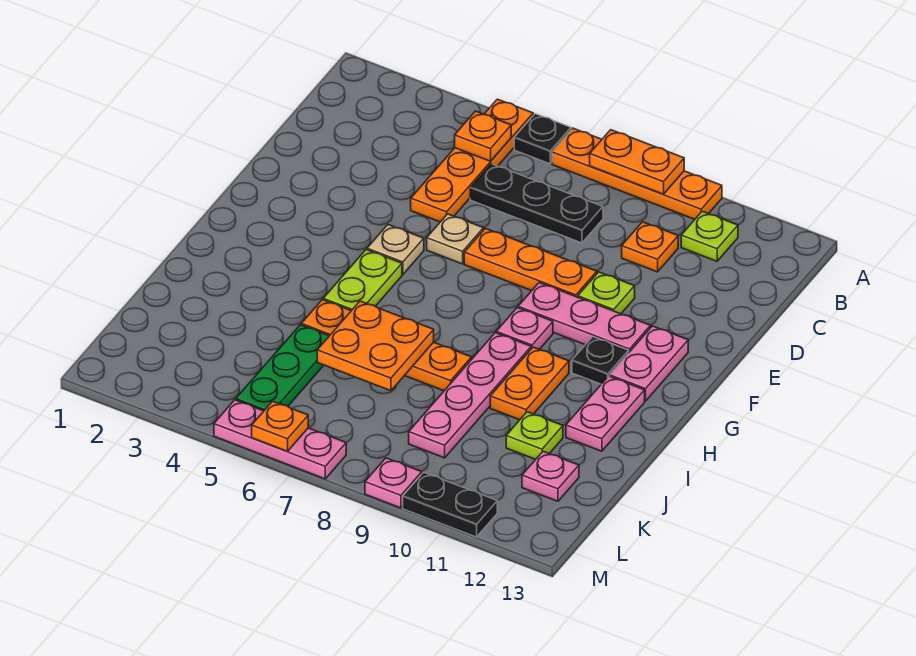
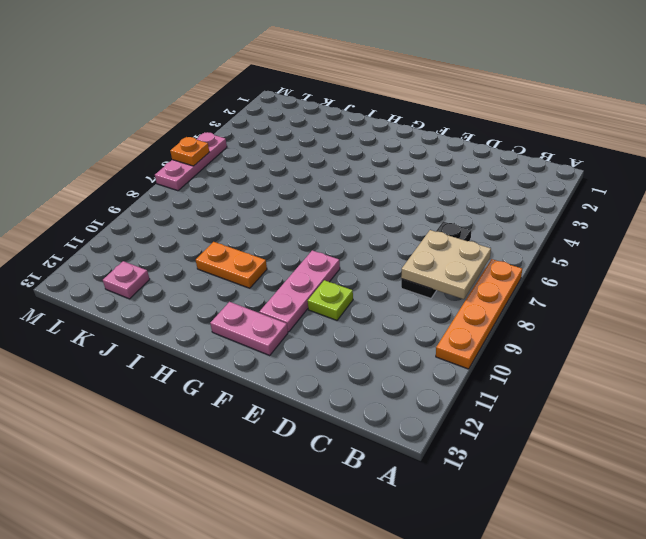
tan plate B7:C8 level 2 -> none
none -> orange plate A5:D5 level 1
none -> black plate A6 level 1
none -> lime plate B11 level 1

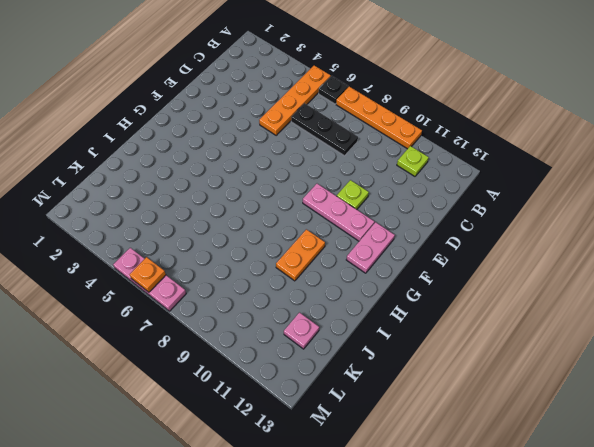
none -> orange plate C10 level 1
none -> tan plate E6 level 1
none -> orange plate E7:E9 level 1

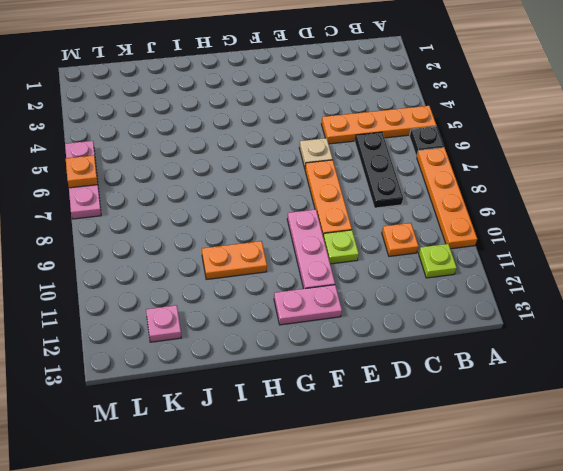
none -> tan plate F5 level 1
none -> lime plate G5:H5 level 1
none -> pink plate G9 level 1

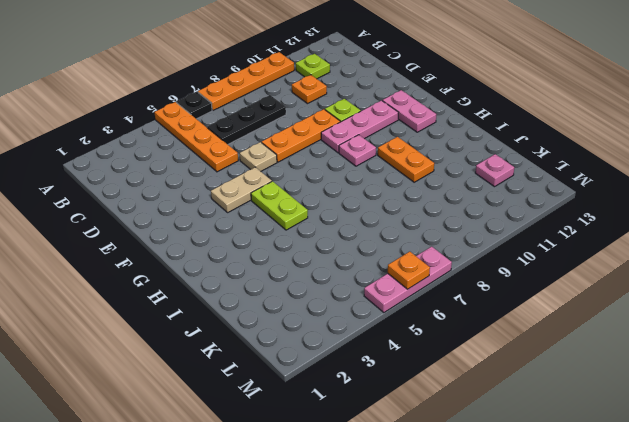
tan plate F4:F5 level 1 -> tan plate F5 level 1
none -> black plate G11 level 1
none -> pink plate H9:K9 level 1
none -> pink plate H12:I12 level 1

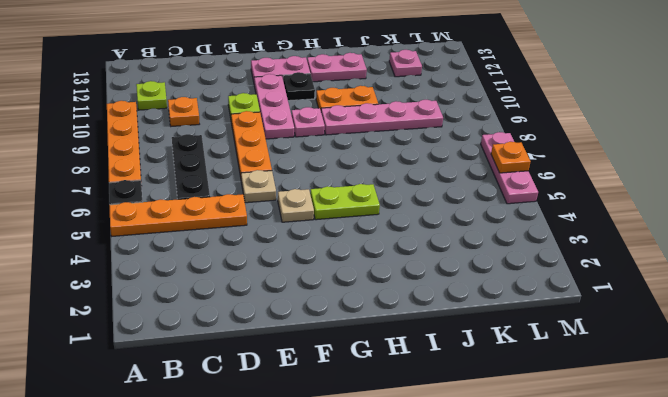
none -> orange plate I5:I8 level 1
none -> green plate J5:L5 level 1
none -> lime plate J11 level 1

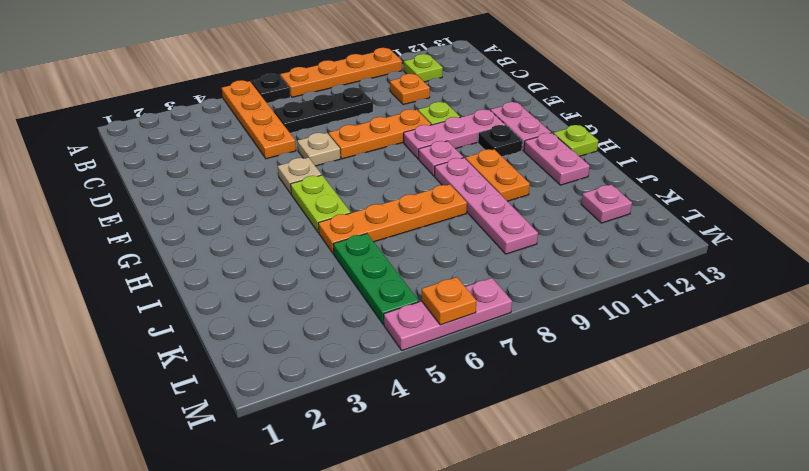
lime plate H13 level 1 -> lime plate J11 level 1
none -> pink plate M9 level 1
none -> black plate M10:M11 level 1
none -> orange plate A8:A9 level 2

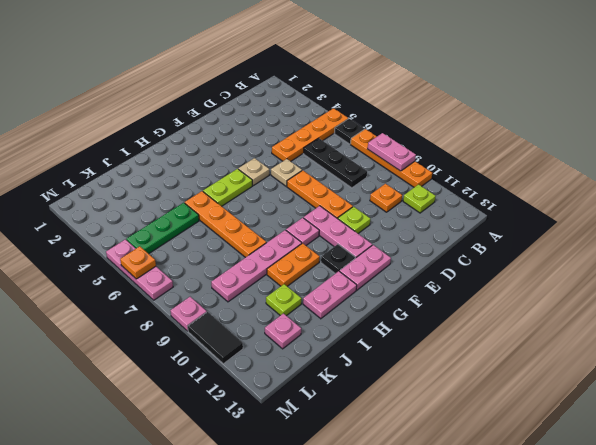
pink plate A8:A9 level 2 -> orange plate A8:A9 level 2
black tile M10:M11 level 1 -> black plate M10:M11 level 1
none -> orange plate B5 level 2
none -> orange plate I6:J7 level 2

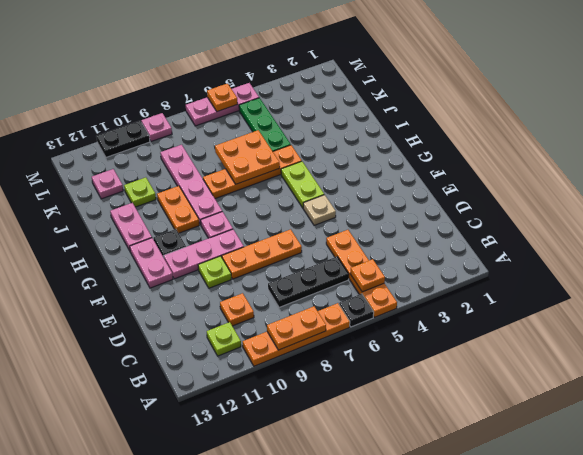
none -> tan plate E6 level 1

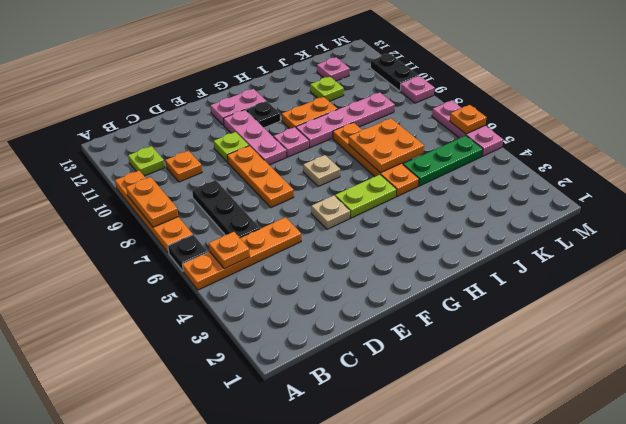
tan plate G7 level 1 -> tan plate E6 level 1
none -> pink plate H12:I12 level 1

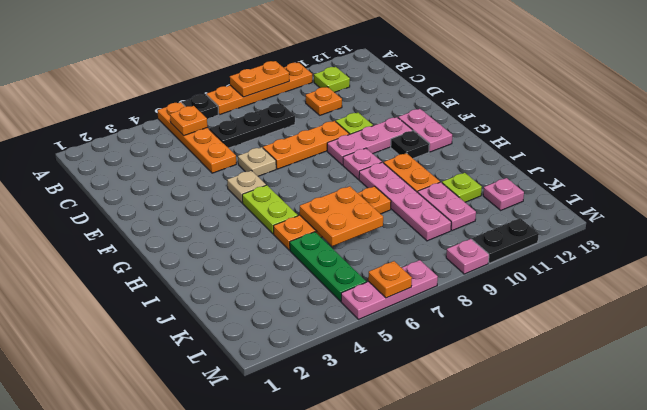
pink plate J10:K10 level 1 -> pink plate H12:I12 level 1

